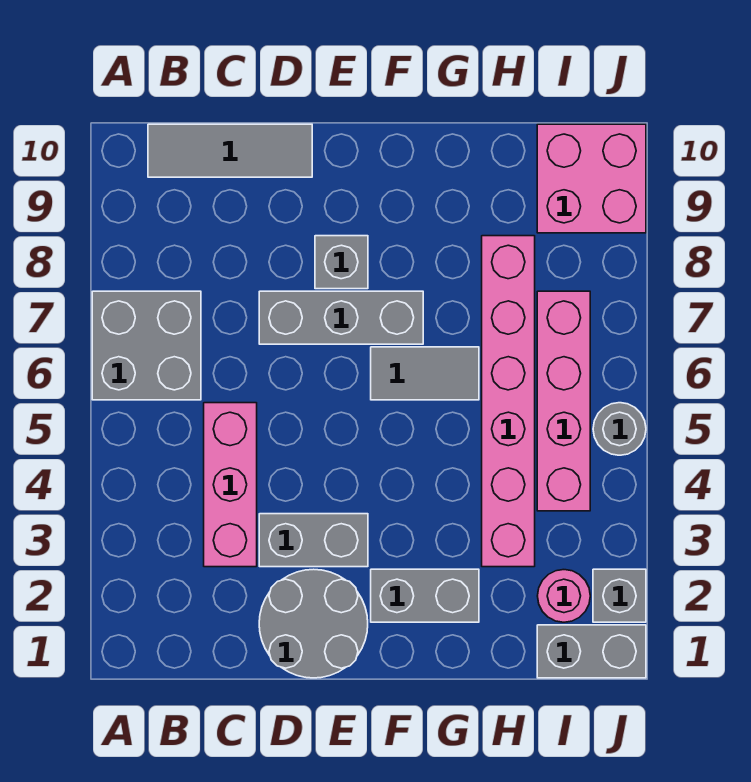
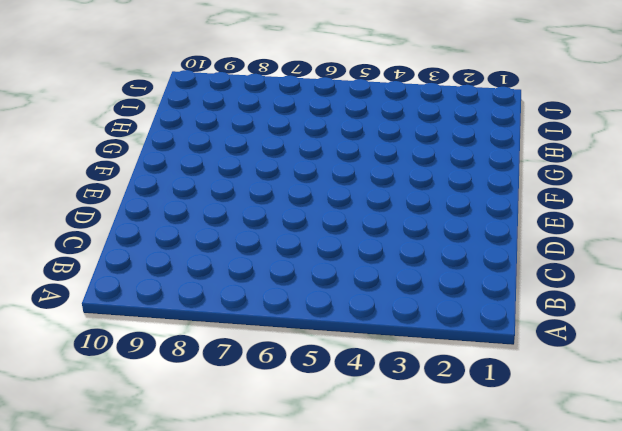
none -> grey brick A6:B7 level 1
none -> grey tile B10:D10 level 1
none -> pink brick C3:C5 level 1

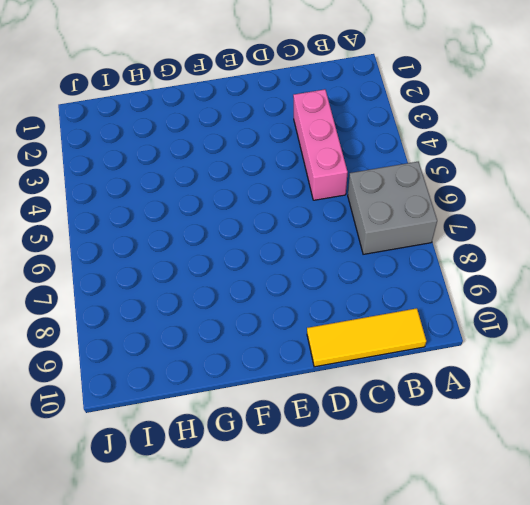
yellow tile B10:D10 level 1 -> grey tile B10:D10 level 1
none -> grey round brick D1:E2 level 1
none -> grey brick D3:E3 level 1
none -> grey brick D7:F7 level 1

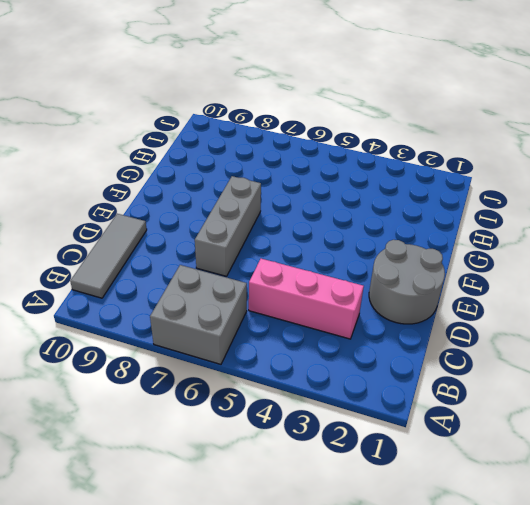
none -> grey brick D3:E3 level 1
none -> grey brick E8 level 1
none -> grey brick F2:G2 level 1

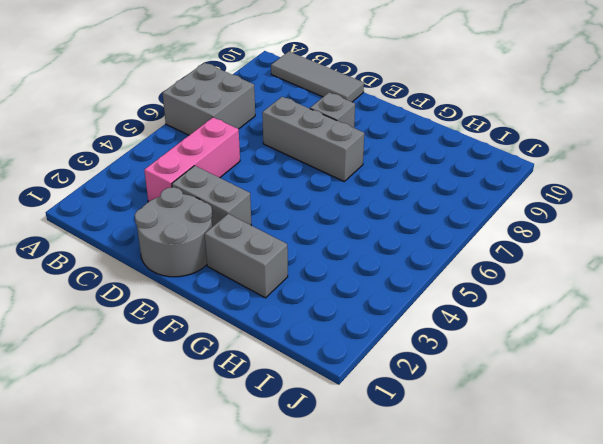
none -> grey tile F6:G6 level 1
none -> pink brick H3:H8 level 1
none -> grey brick I1:J1 level 1

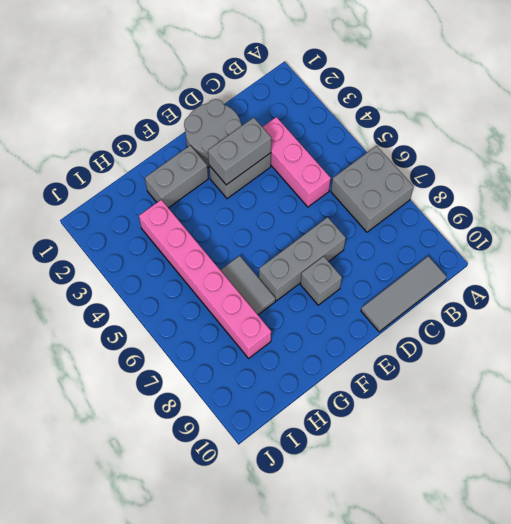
grey brick D3:E3 level 2 -> grey brick I1:J1 level 1
grey tile G6:G7 level 1 -> grey tile F6:G6 level 1
none -> pink round brick I2 level 1
none -> pink brick I4:I7 level 1
none -> pink brick I9:J10 level 1

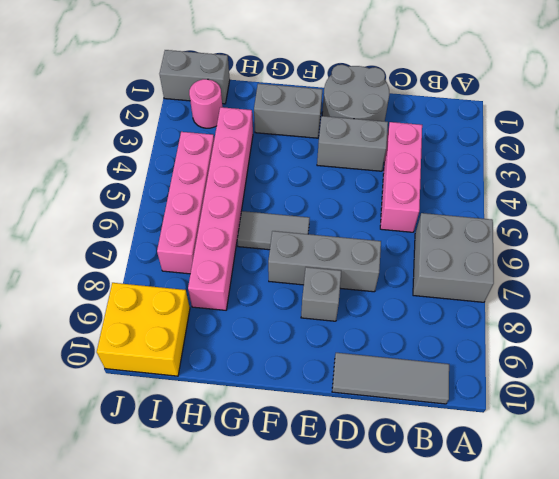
yellow brick I9:J10 level 1 -> pink brick I9:J10 level 1
none -> grey brick J2 level 1
none -> grey round brick J5 level 1

